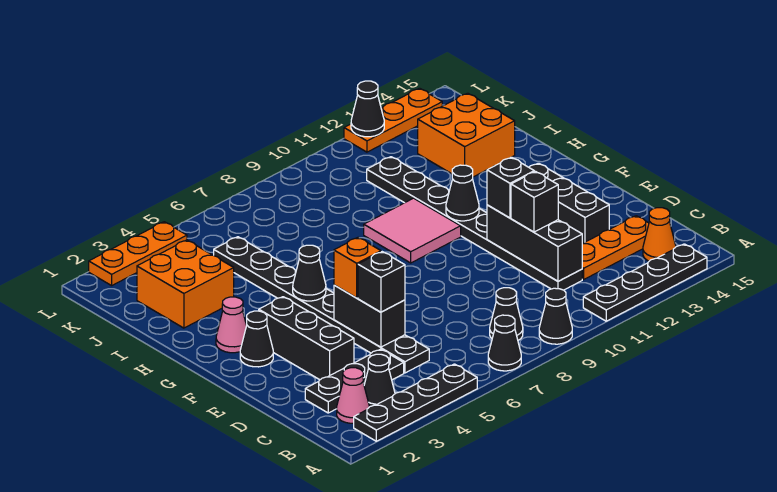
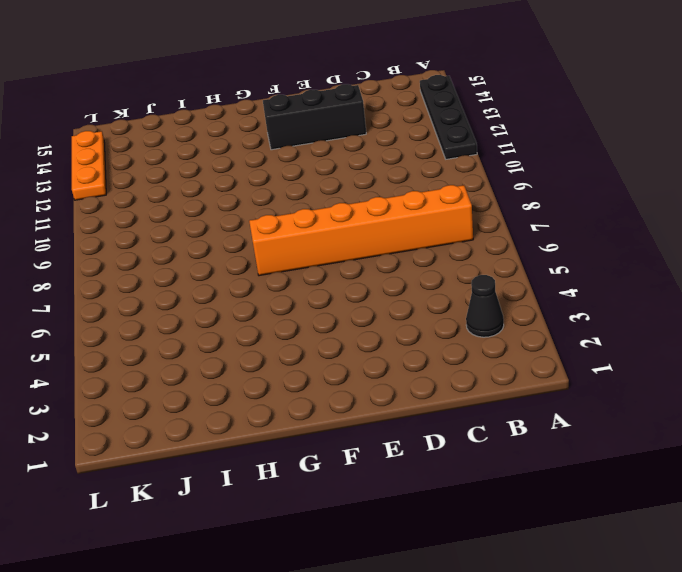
orange brick B7:G7 level 1 -> none
none -> black plate A2:A5 level 1
none -> black cone A7 level 1
none -> black cone A9 level 1
none -> pink cone B2 level 1

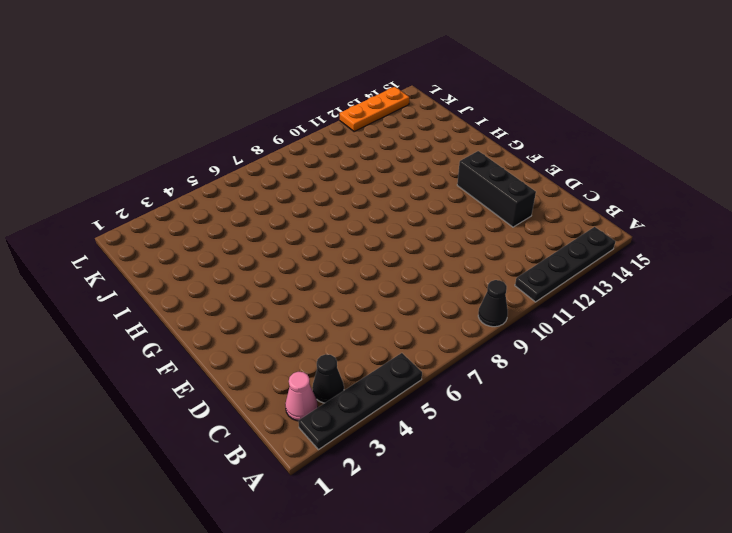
none -> black cone A7 level 1
none -> black cone B8 level 1
none -> orange cone B14 level 1
none -> black plate C2:C4 level 1

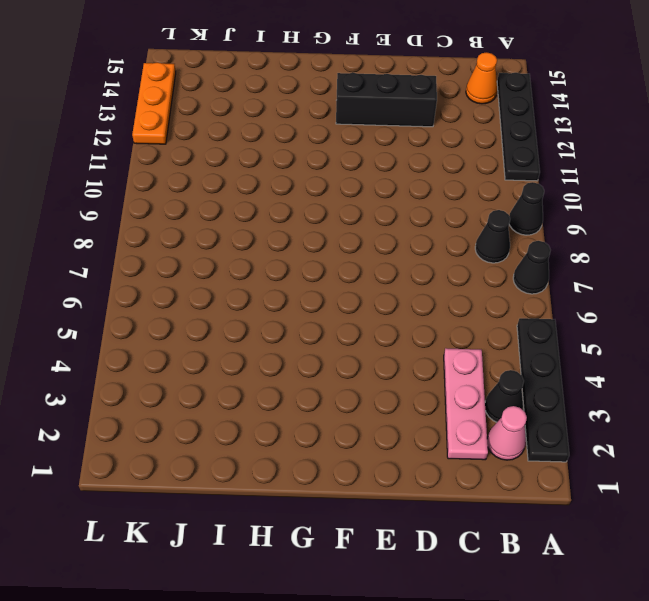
pink plate C2:C4 level 1 -> black plate C2:C4 level 1
none -> black plate C5:J5 level 1
none -> black plate C11:J11 level 1
none -> orange plate C12:C14 level 1
none -> black brick D3:F3 level 1

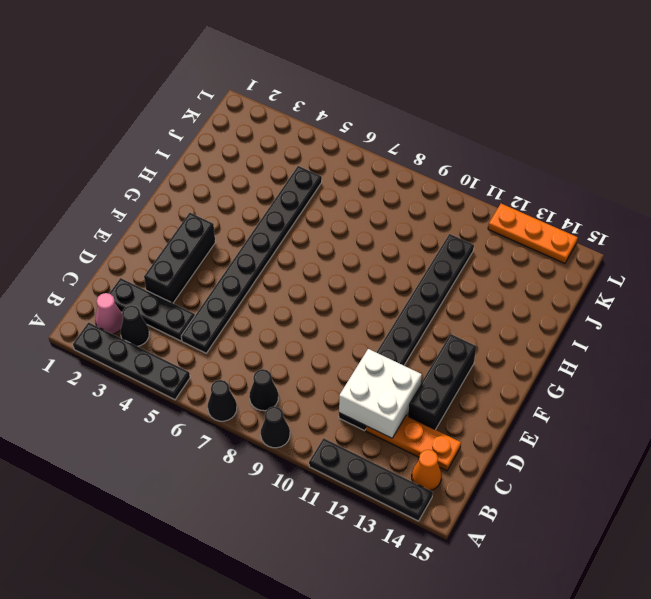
white brick C11:D12 level 2 -> black brick C11:E11 level 2
none -> black cone F2 level 1
none -> pink cone G2 level 1
none -> pink tile G9:H10 level 1
none -> orange brick I2:J3 level 1

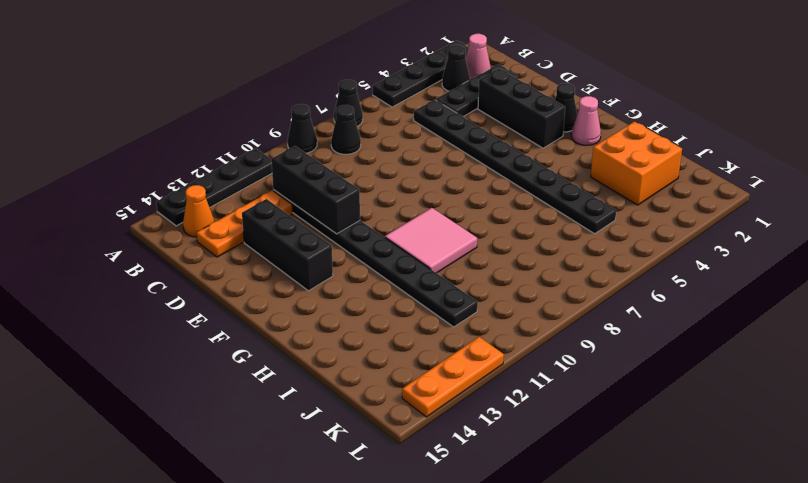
none -> orange brick I13:J14 level 1
none -> orange plate L2:L4 level 1
none -> black brick D5:E5 level 2
none -> black cone G5 level 2

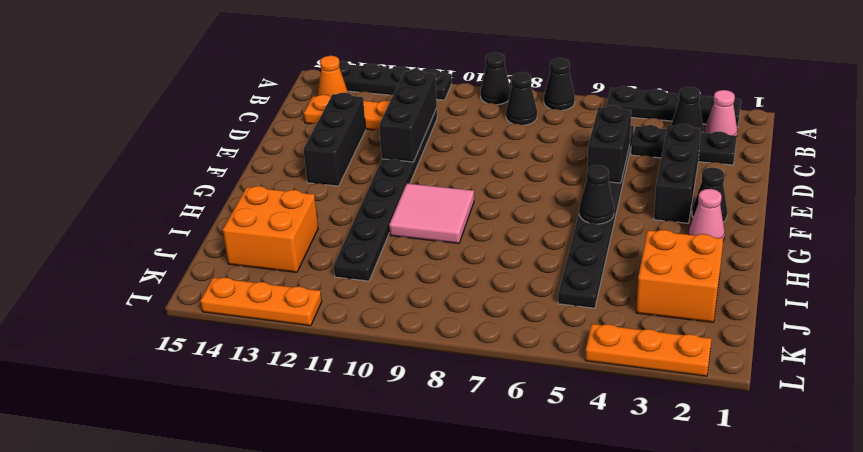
none -> black cone G11 level 2
none -> black cone L12 level 2
none -> black brick D5 level 3
none -> black brick D11 level 3

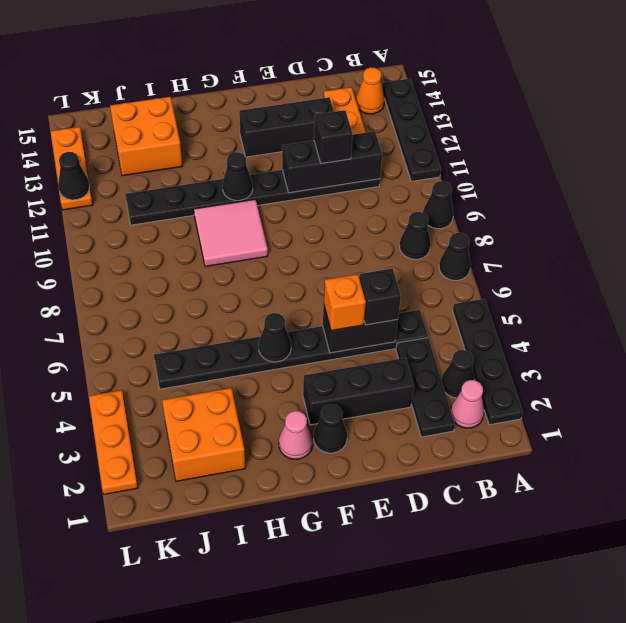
none -> black brick E11 level 3

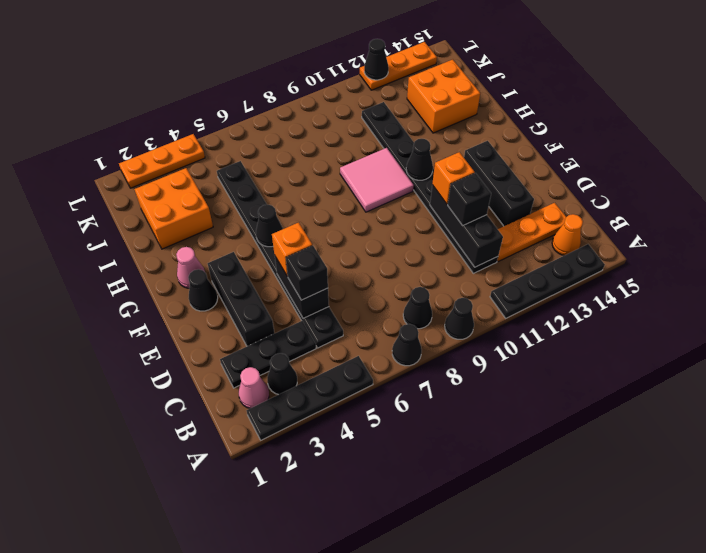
orange brick E11 level 3 -> black brick E11 level 3

